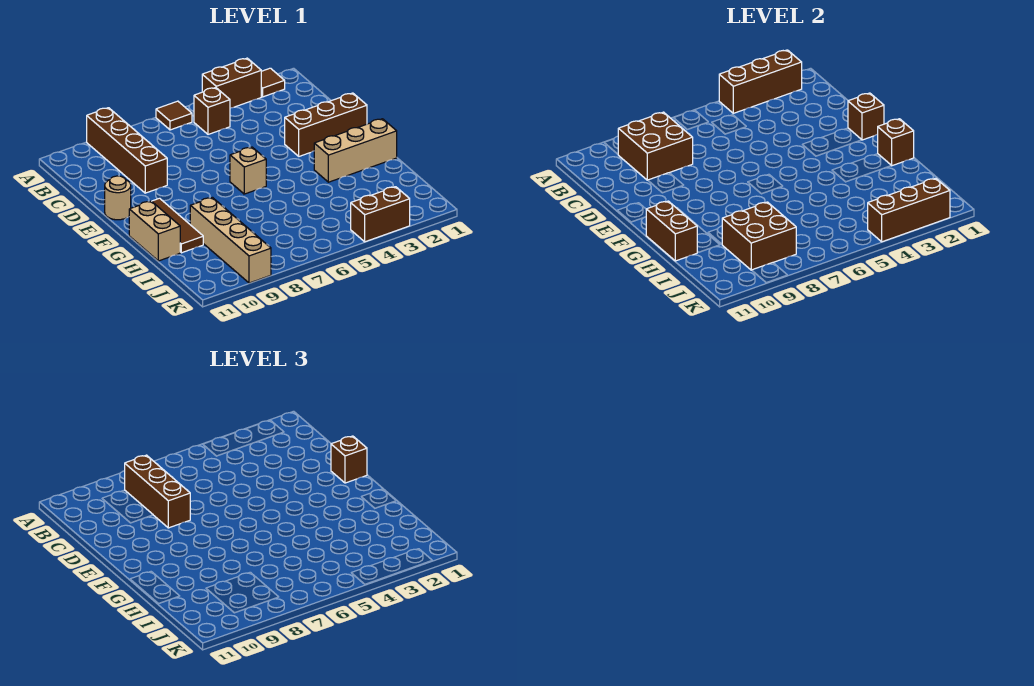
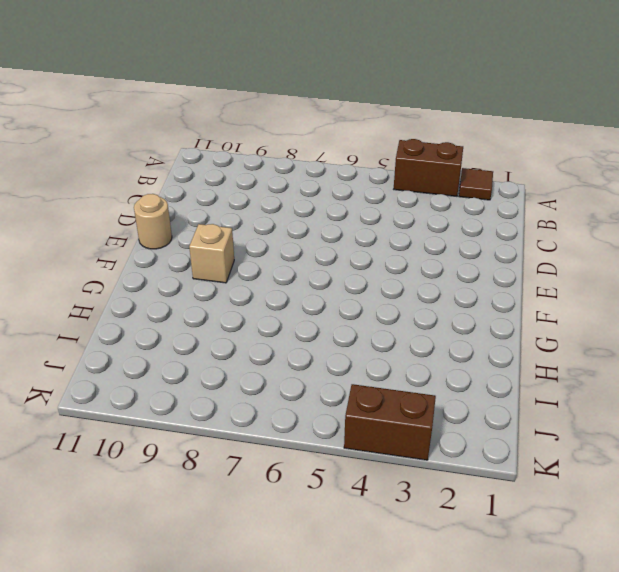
tan brick F9 level 1 -> tan brick F6 level 1
none -> brown tile A6 level 1
none -> brown brick A9:D9 level 1
none -> brown brick B5 level 1

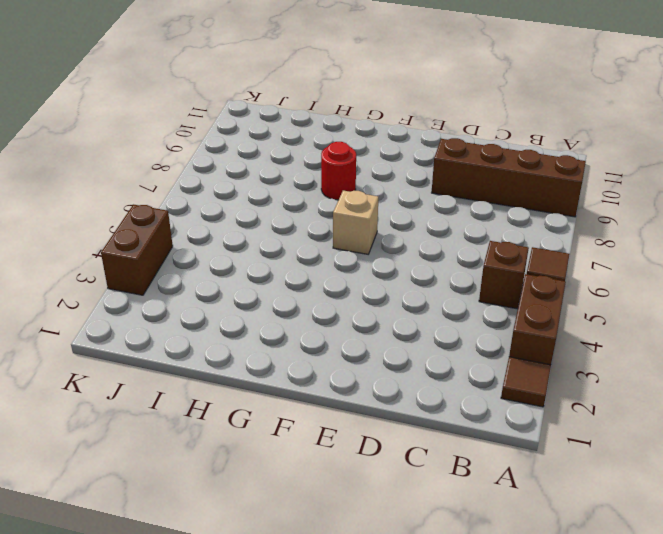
red round brick G8 level 1 -> none
none -> brown brick E1:E3 level 1
none -> tan round brick E11 level 1
none -> brown tile F10:H10 level 1

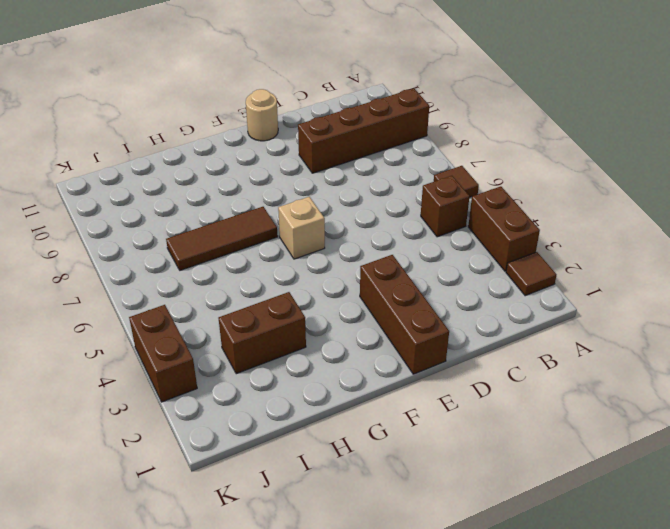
brown tile G7:I7 level 1 -> brown tile F10:H10 level 1
brown brick H3:I3 level 1 -> brown brick G11:H11 level 2
none -> tan brick G1:G3 level 1
none -> tan brick G11:H11 level 1
none -> tan brick H9:K9 level 1

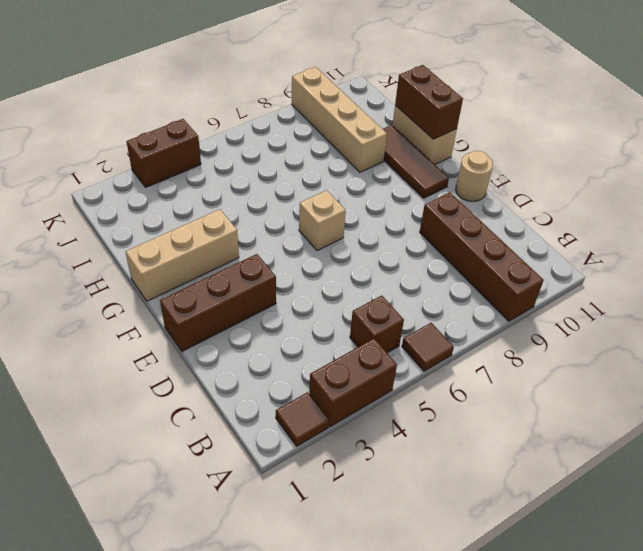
none -> brown brick A2:A4 level 2
none -> brown brick B8:C9 level 2
none -> brown brick E1 level 2

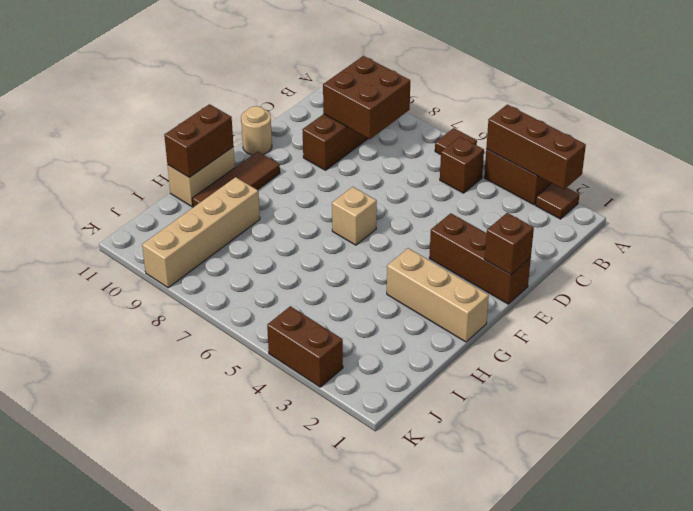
none -> brown brick G1 level 2
none -> brown brick I8:J9 level 2
none -> brown brick K2:K4 level 2

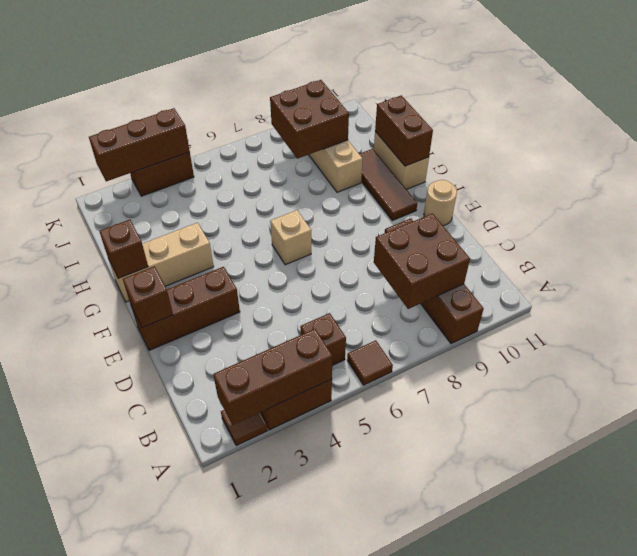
none -> brown brick B8:D8 level 3
none -> brown brick E1 level 3

